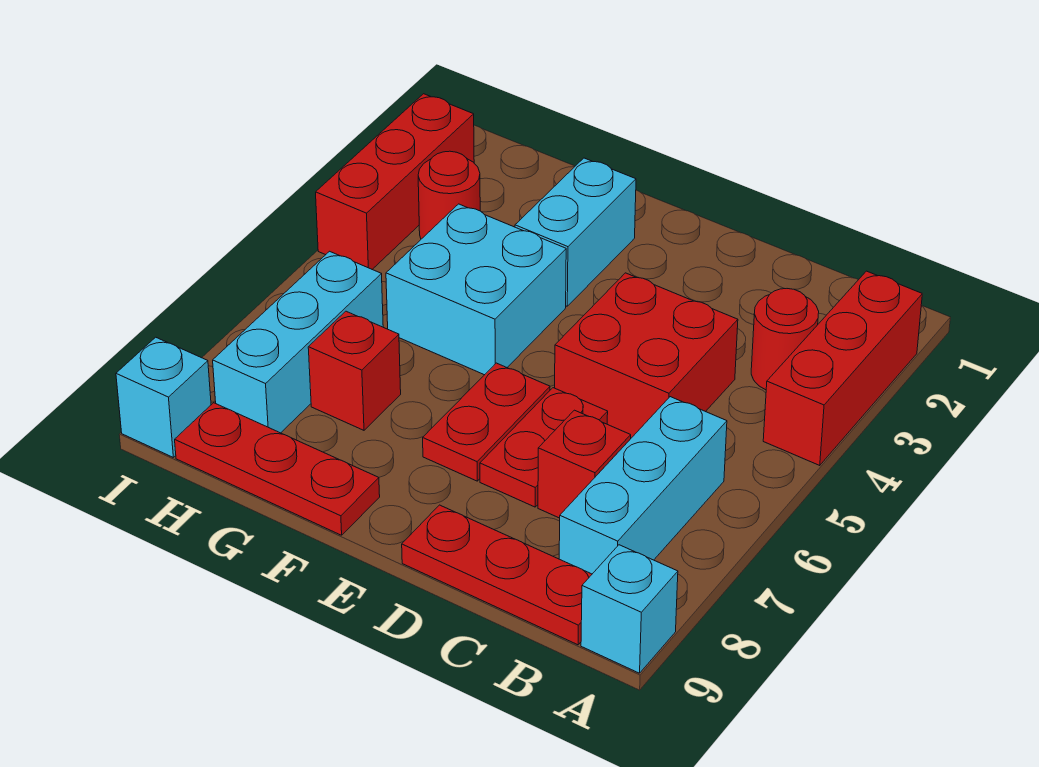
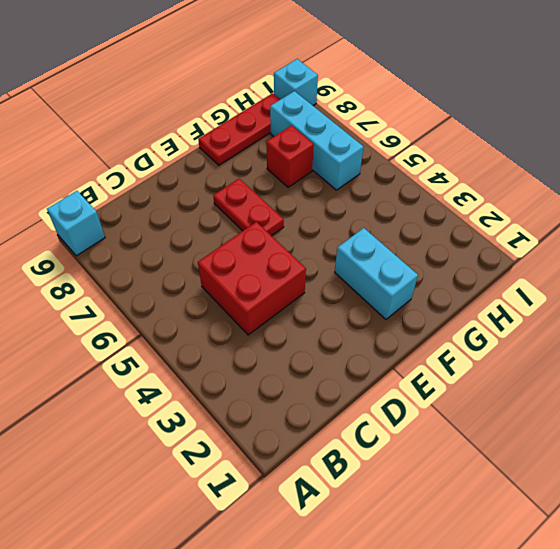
none -> red brick A2:A4 level 1
none -> red round brick B3 level 1
none -> cyan brick B6:B8 level 1

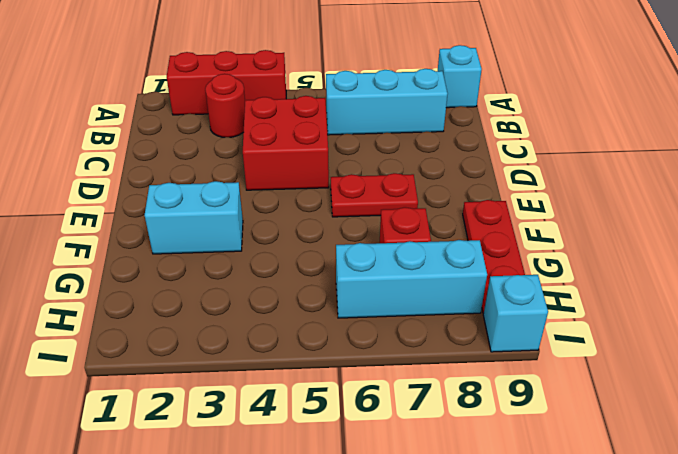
none -> red plate B9:D9 level 1
none -> red brick C7 level 1
none -> red plate D6:D7 level 1

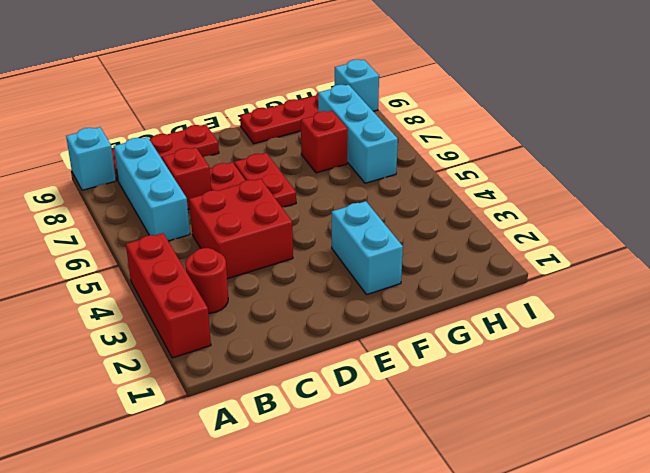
none -> cyan brick F4:G5 level 1
none -> red round brick H3 level 1
none -> red brick I2:I4 level 1

